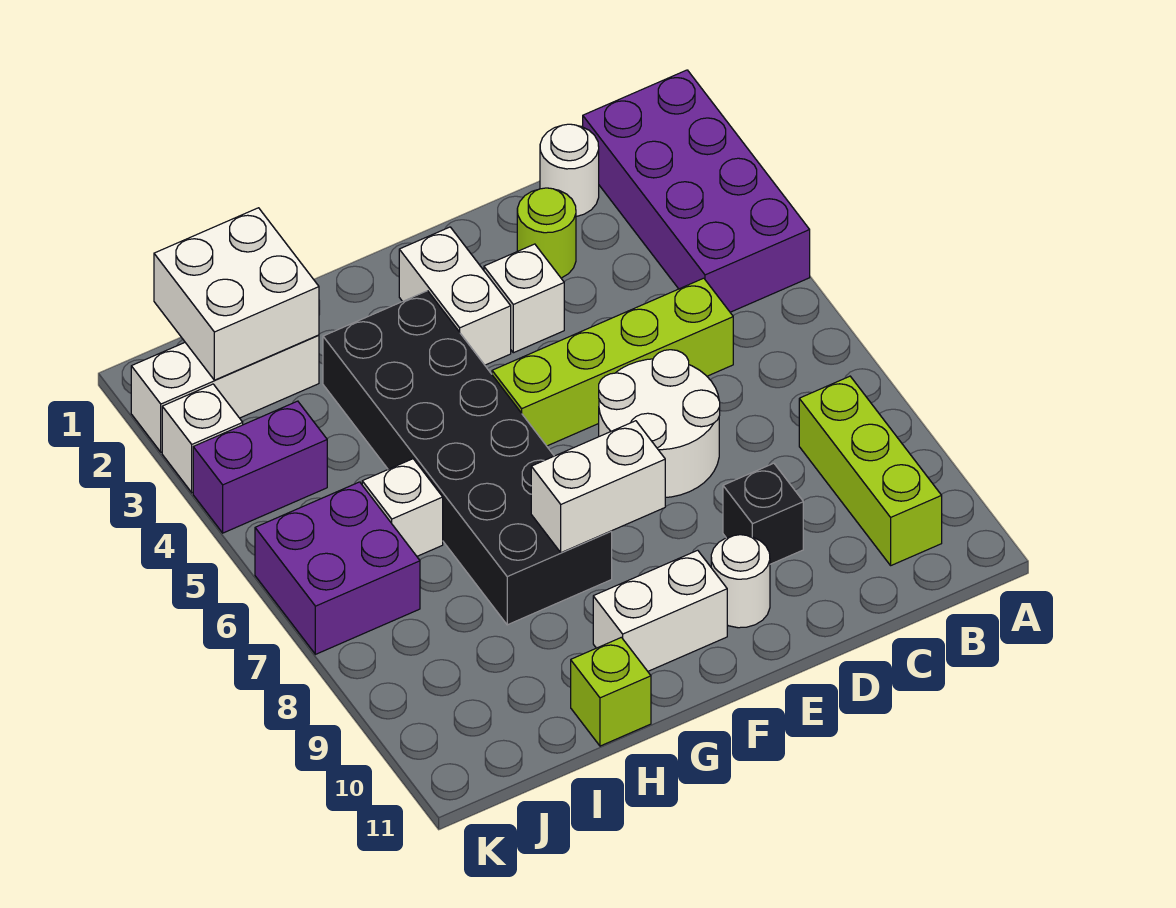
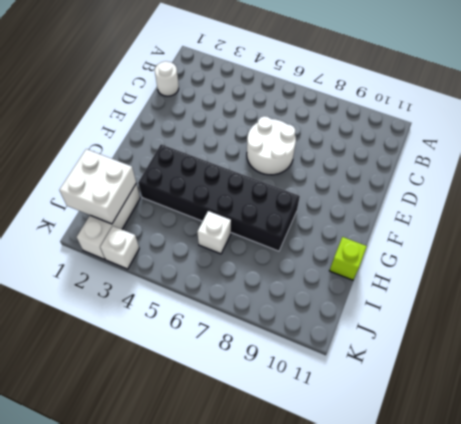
none -> purple brick A1:B4 level 1
none -> lime brick B8:B10 level 1
none -> lime brick C5:F5 level 1

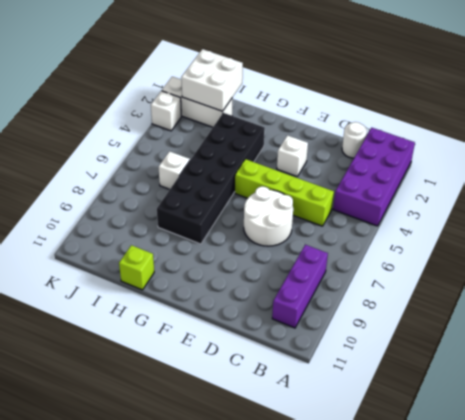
purple brick B8:B10 level 1 -> lime brick B8:B10 level 1
none -> lime round brick D2 level 1
none -> black brick D9 level 1
none -> white round brick E10 level 1

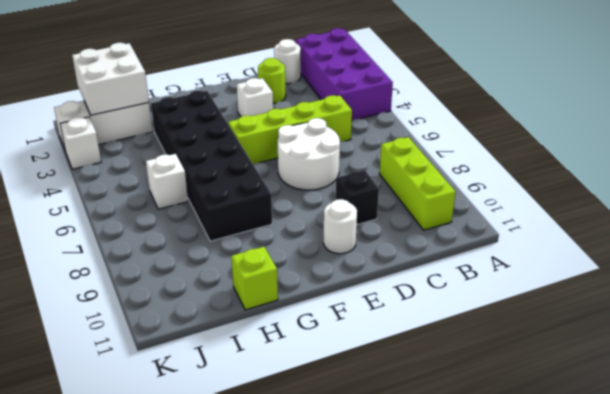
none -> white brick F2:F3 level 1
none -> white brick F10:G10 level 1
none -> purple brick J4:K4 level 1

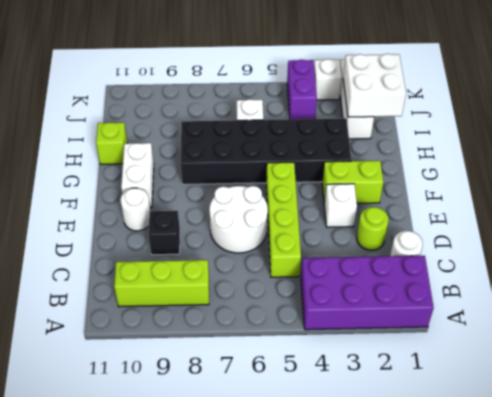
lime brick F2:F3 level 1 -> white brick F2:F3 level 1
none -> purple brick J6:K7 level 1
none -> white brick F8:G8 level 2

